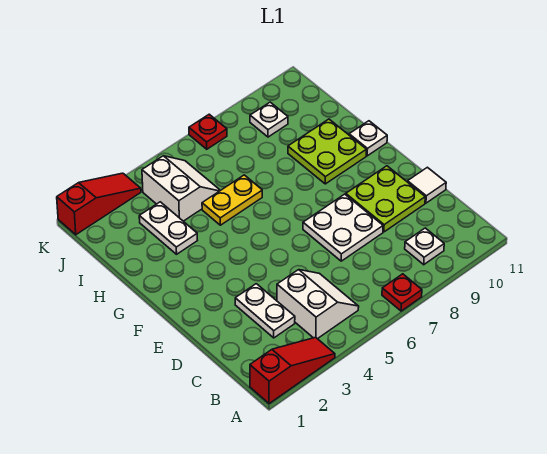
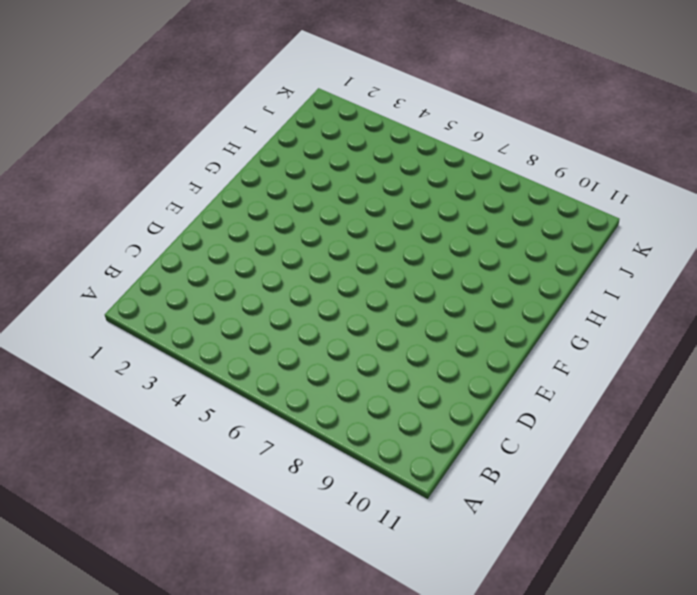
none -> red slope A1:A3 level 1 top 1
none -> red plate A7 level 1
none -> white slope B4:C5 level 1 top 4

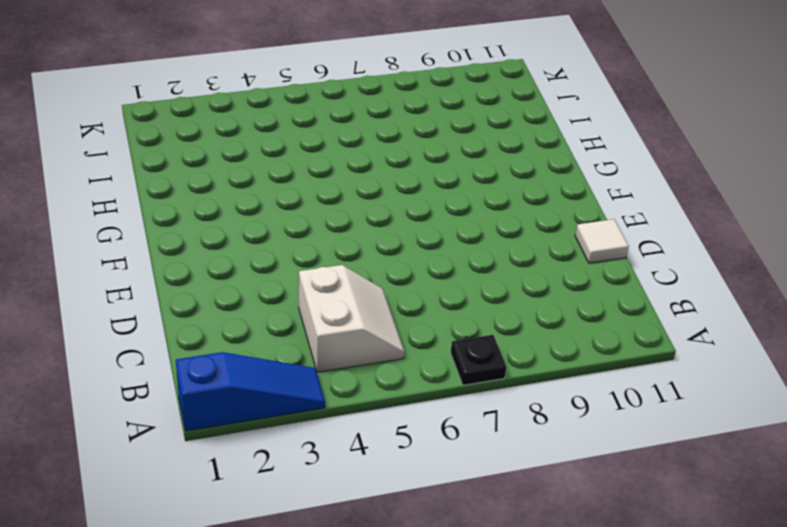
blue slope A1:A3 level 1 top 1 -> red slope A1:A3 level 1 top 1
black plate A7 level 1 -> red plate A7 level 1
none -> white plate B9 level 1
none -> white plate C3:D3 level 1
none -> white plate D7:E8 level 1

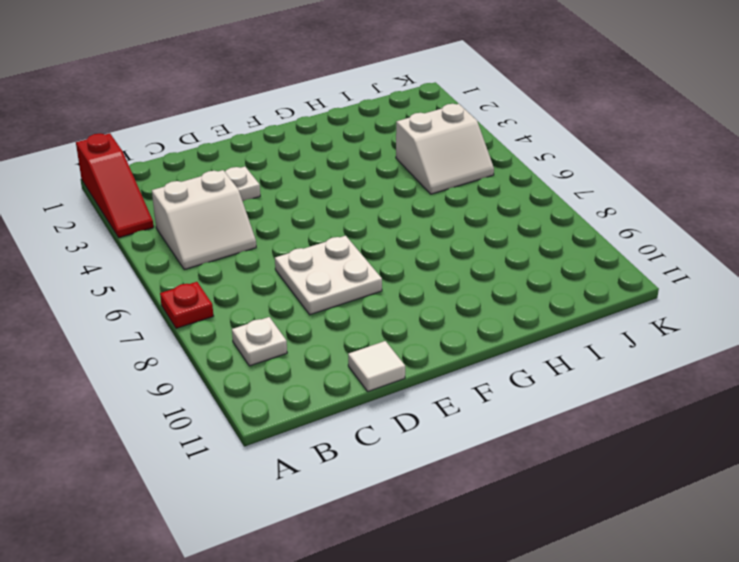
none -> lime plate D9:E10 level 1
none -> lime plate G9:H10 level 1
none -> white plate G11 level 1

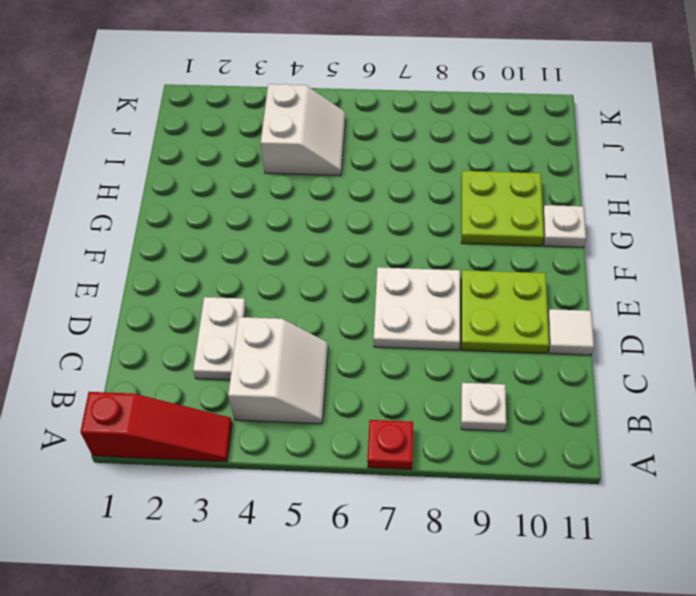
none -> white plate H3:I3 level 1
none -> yellow plate H5:H6 level 1
none -> white plate J9 level 1

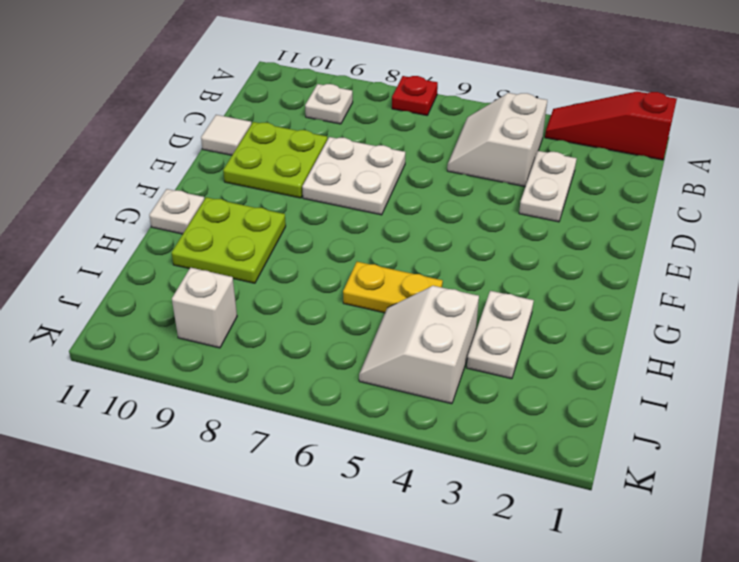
white brick J9 level 1 -> white plate J9 level 1
none -> red slope K1:K3 level 1 top 1
none -> red plate K7 level 1

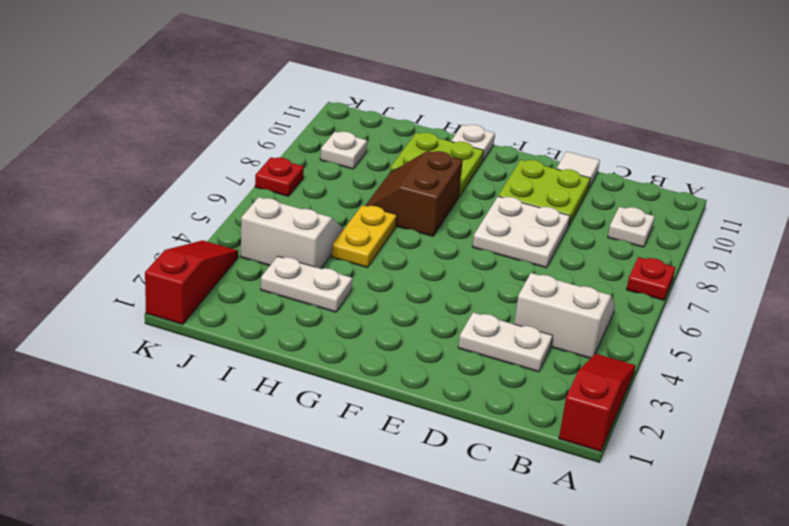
brown slope G7:H8 level 1 top G -> none

